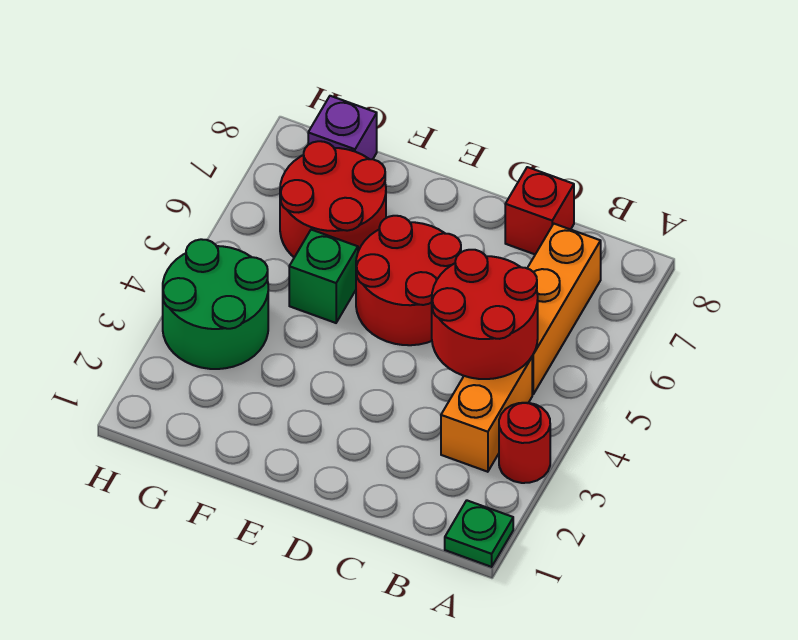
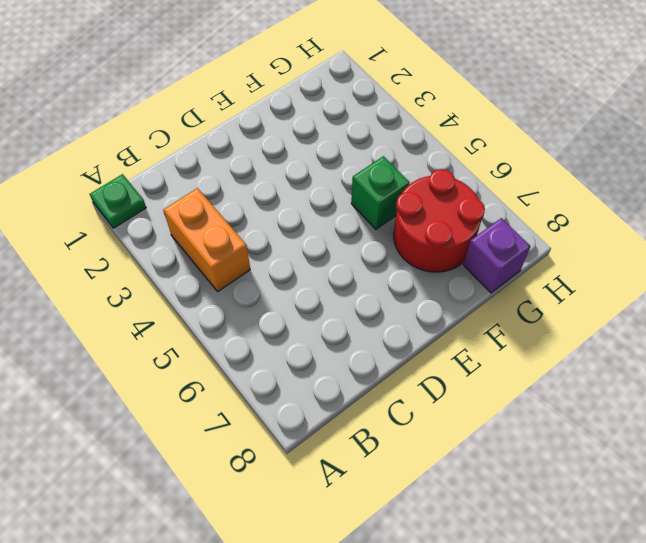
none -> red round brick A3 level 1
none -> orange brick B5:B7 level 1

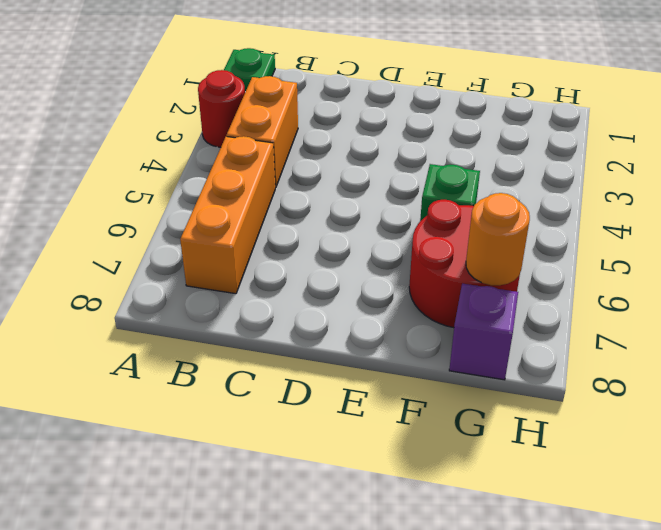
orange round brick G7 level 2 -> none
none -> red brick C8 level 1
none -> red round brick D5:E6 level 1

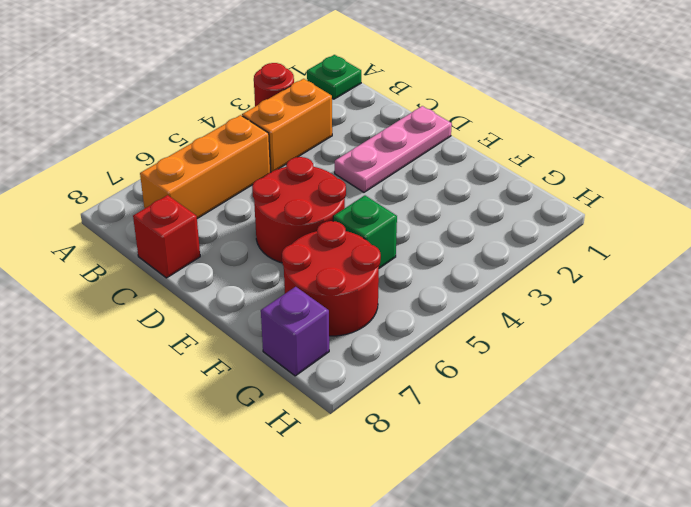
pink plate D1:D3 level 1 -> none
none -> green round brick G3:H4 level 1
none -> red round brick B4:C5 level 2

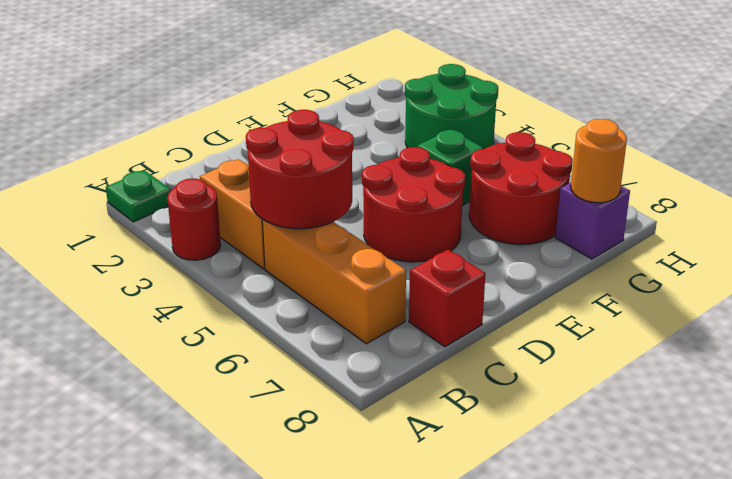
orange round brick G8 level 2 -> none

